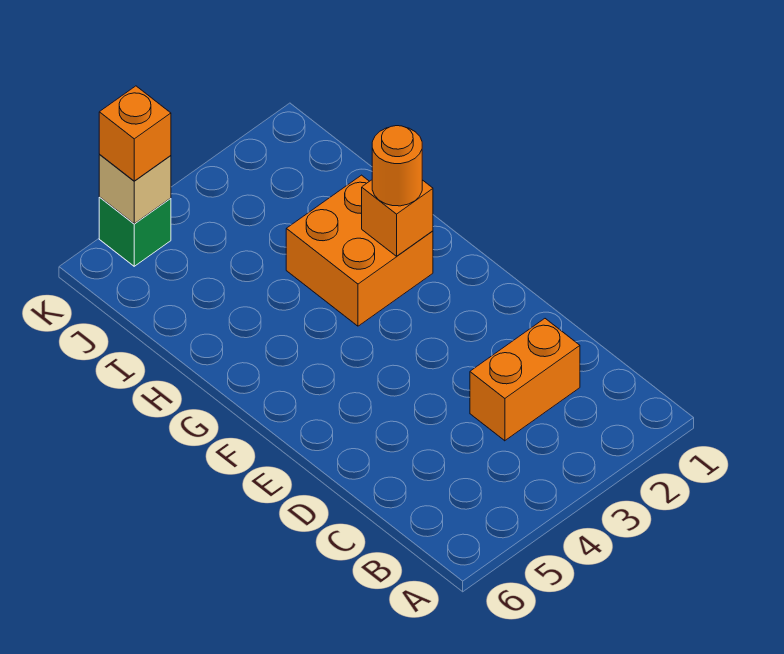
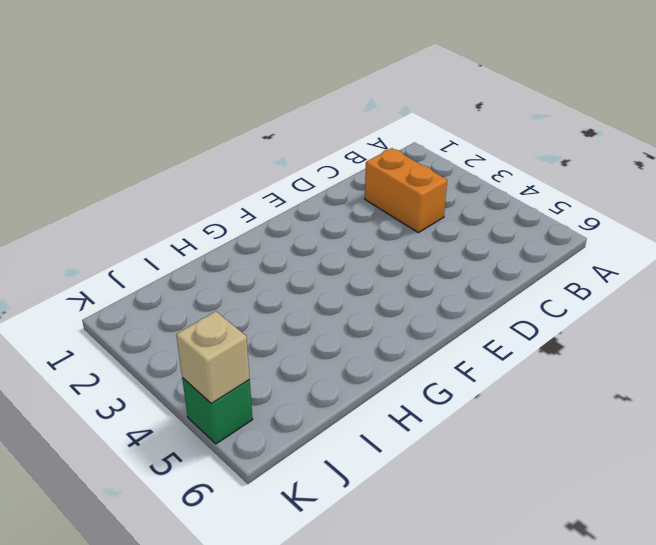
none -> orange brick G2:H3 level 1
none -> orange brick G2 level 2

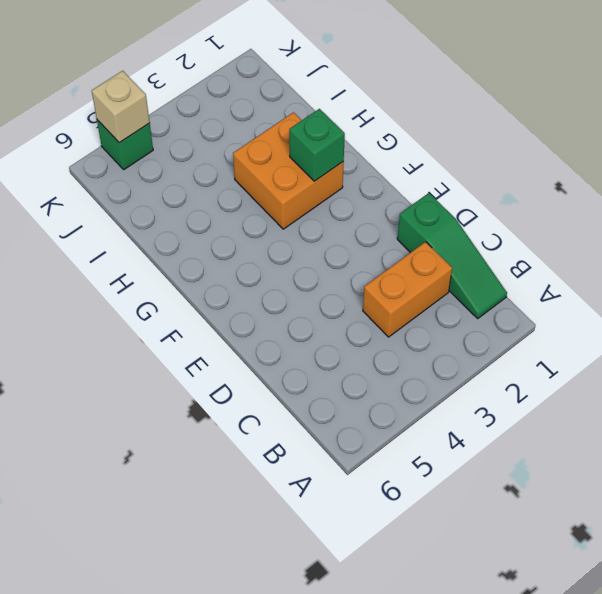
green slope B1:D1 level 1 top D -> none
green brick G2 level 2 -> orange brick G2 level 2
none -> orange round brick G2 level 3
none -> orange brick K5 level 3

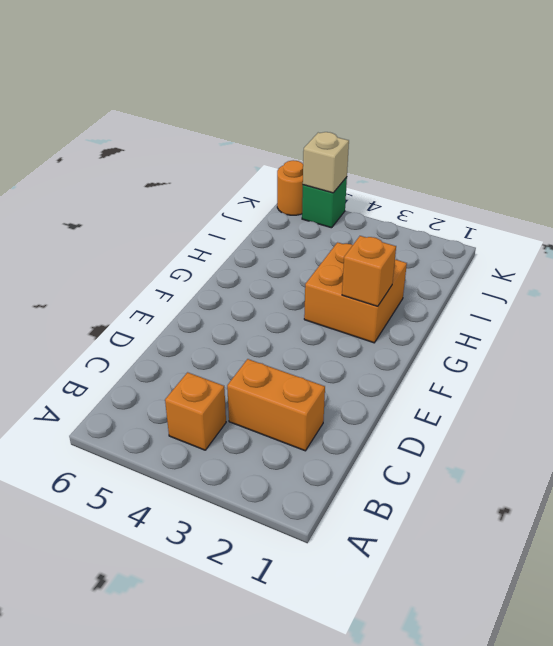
orange brick B4 level 1 -> orange brick K5 level 3
orange round brick K6 level 1 -> orange round brick G2 level 3

